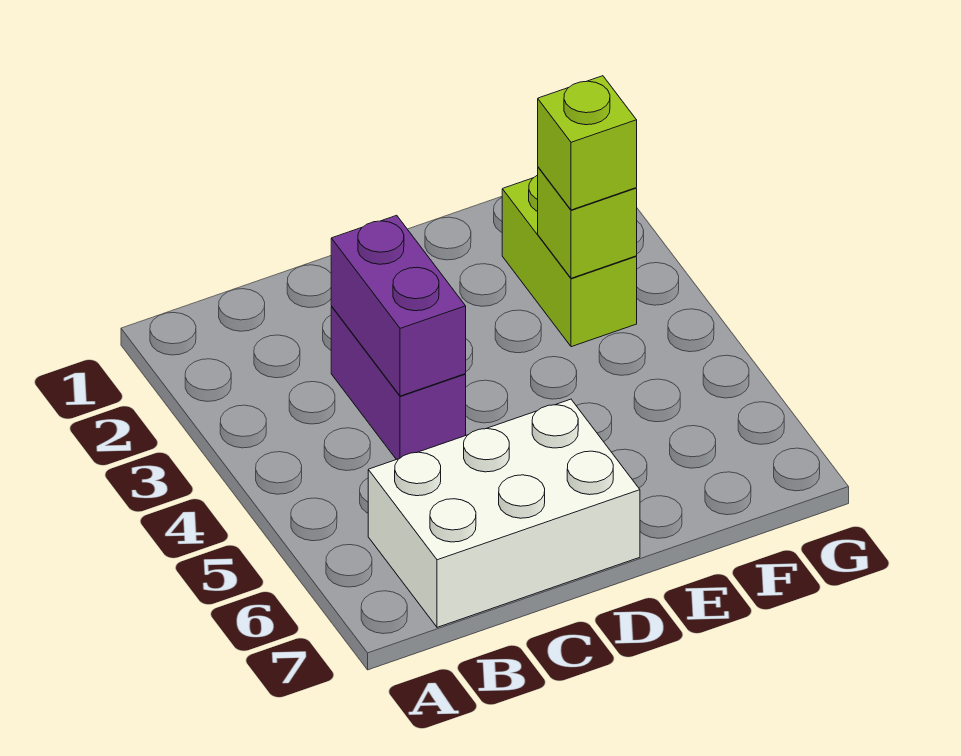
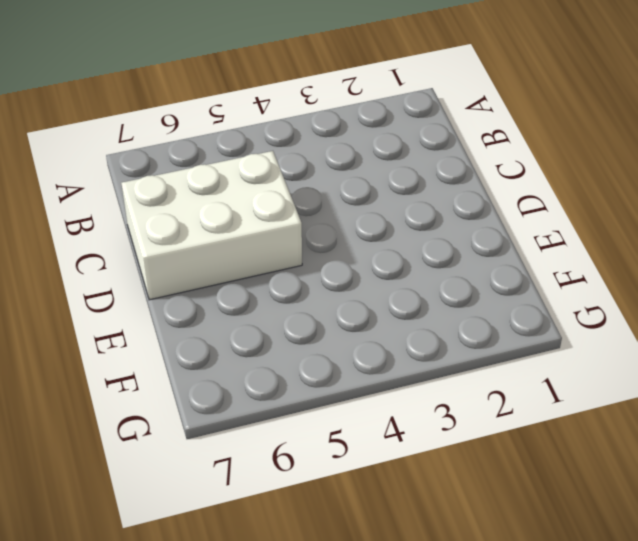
white brick C5:D7 level 1 -> white brick B6:D7 level 1
none -> purple brick C3:C4 level 1
none -> lime brick F2:F3 level 1

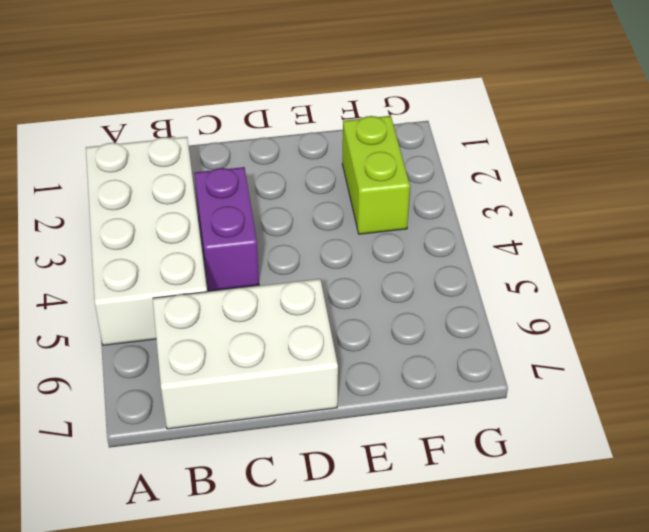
white brick A2:B5 level 1 -> none
none -> purple brick C3:C4 level 2
none -> lime brick F3 level 2

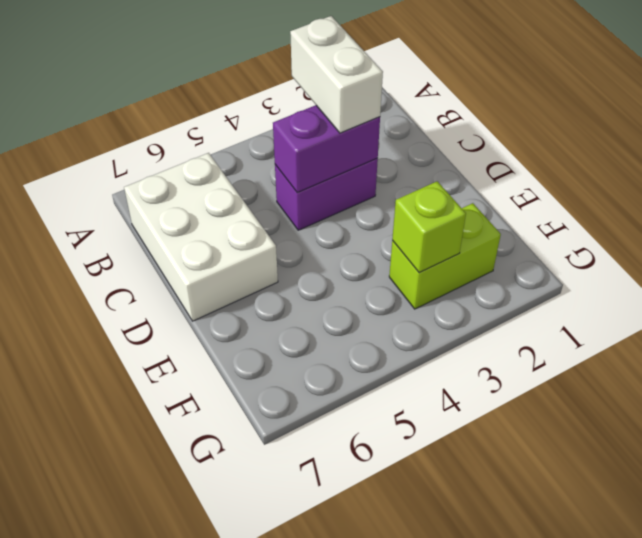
white brick B3:C3 level 3 -> none
none -> lime brick F3 level 3

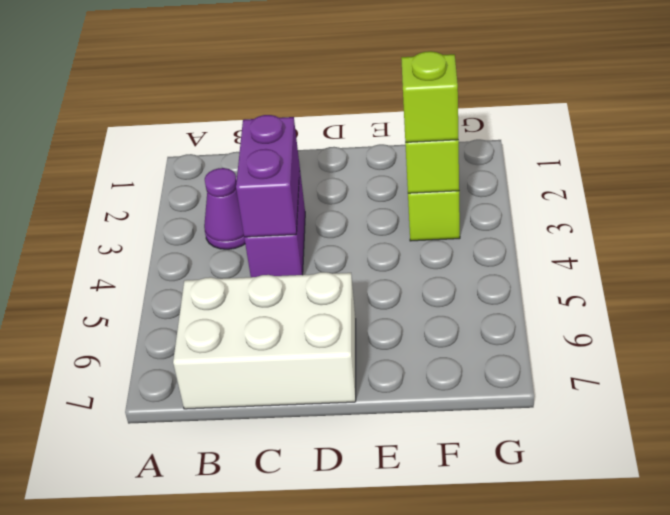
purple cone B3 level 1 -> none

